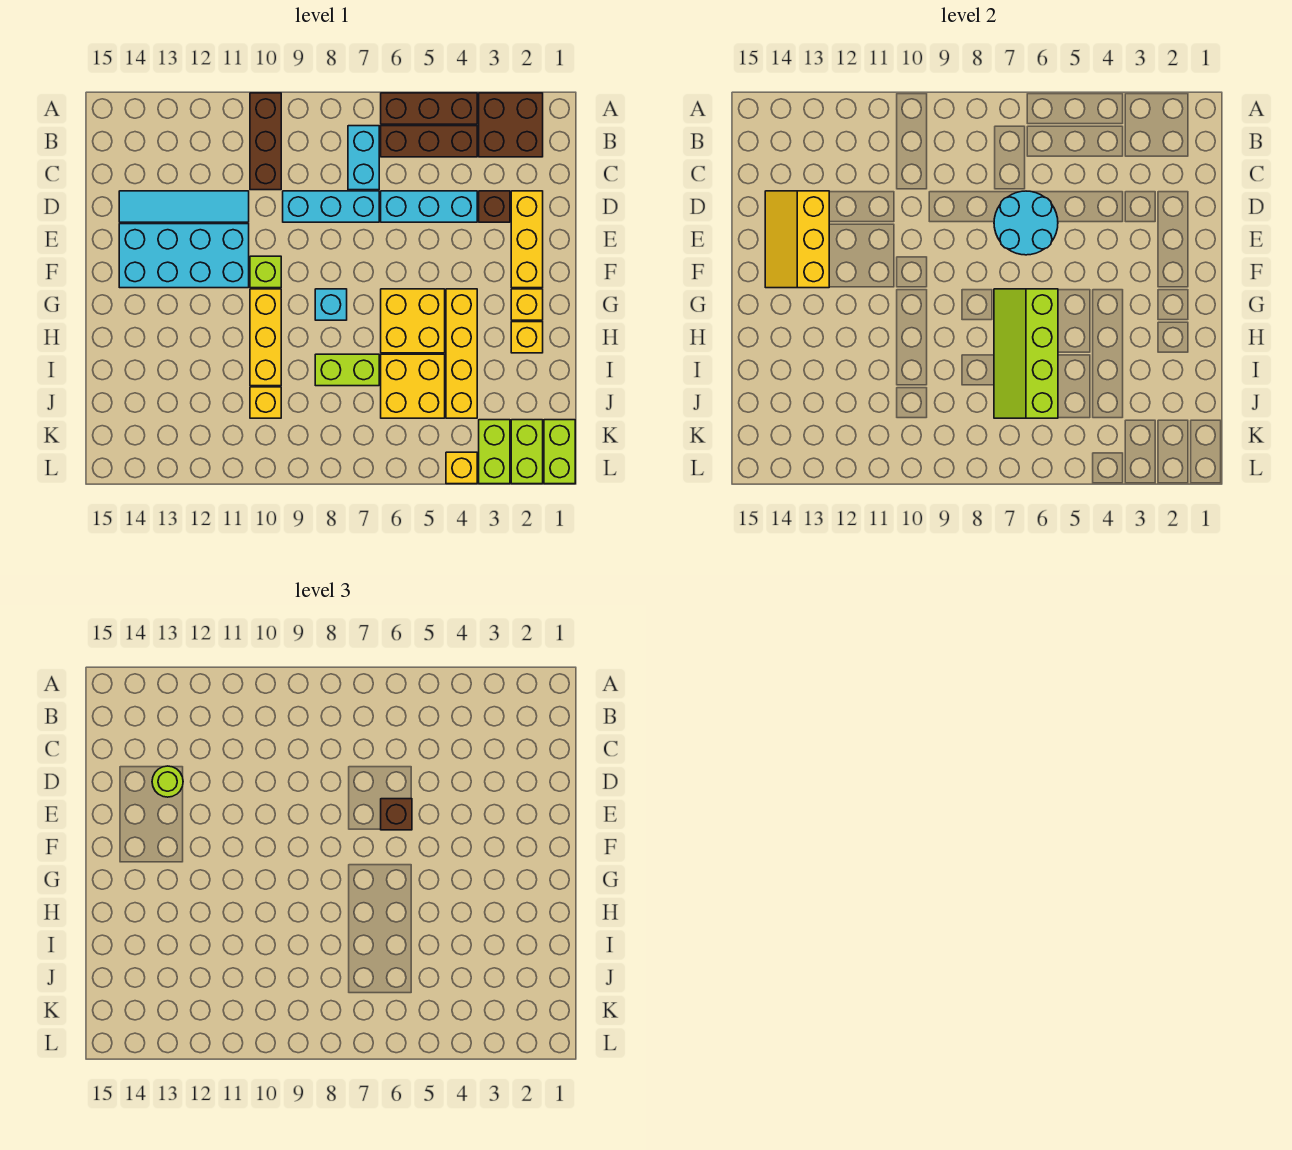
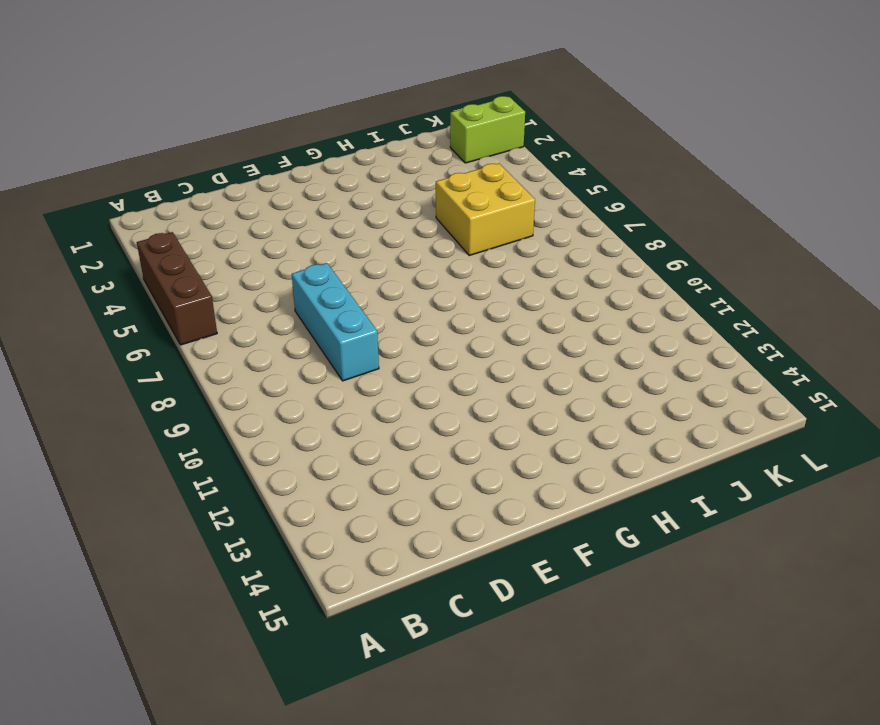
none -> brown brick A2:B3 level 1
none -> brown brick A10:C10 level 1
none -> brown brick B4:B6 level 1
none -> cyan brick B7:C7 level 1

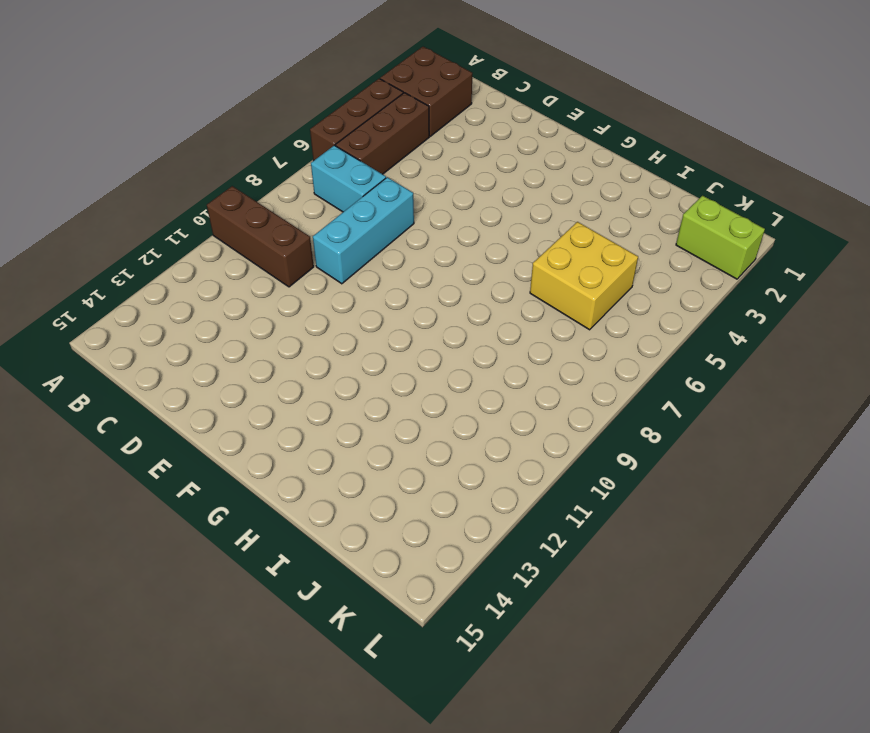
none -> yellow brick D2:F2 level 1
none -> brown brick D3 level 1
none -> cyan brick D4:D6 level 1
none -> cyan tile D11:D14 level 1

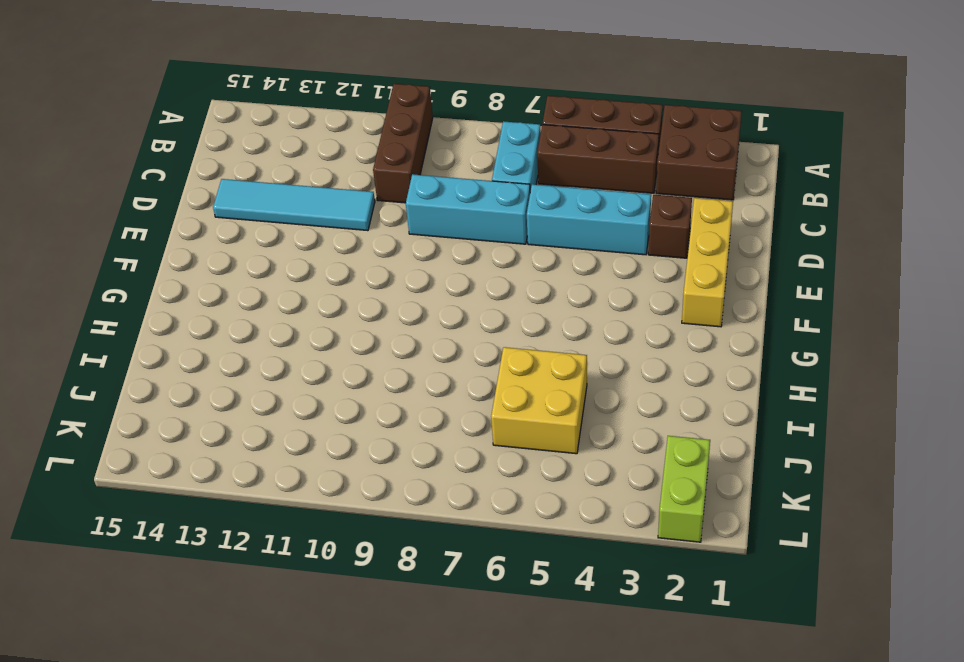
none -> cyan brick E11:F14 level 1
none -> lime brick F10 level 1
none -> yellow brick G2 level 1
none -> yellow brick G4:J4 level 1

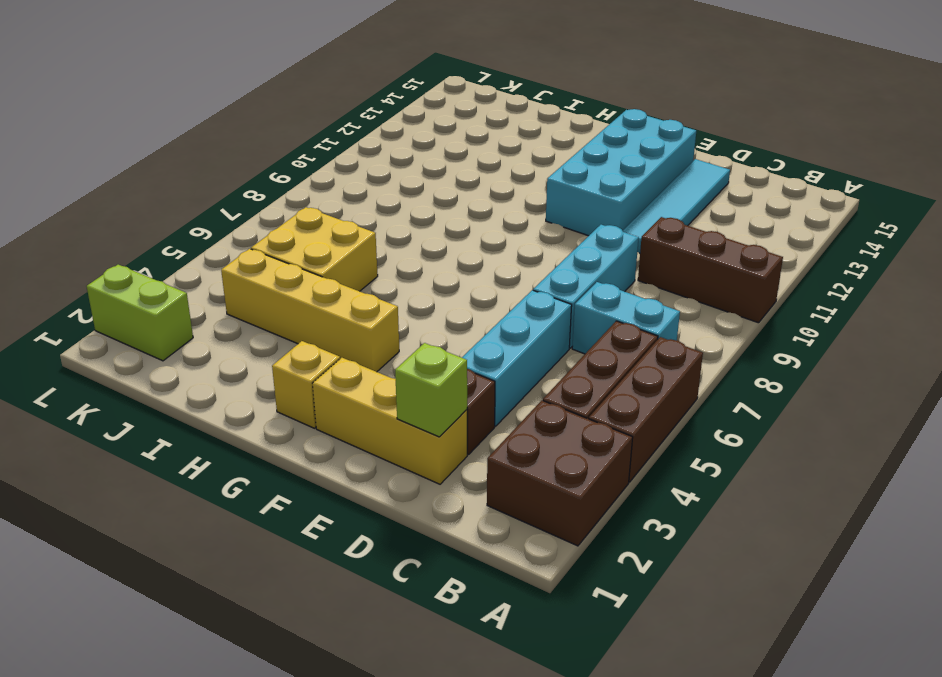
lime brick D2 level 2 -> lime brick F10 level 1
none -> yellow brick G5:H6 level 1
none -> cyan brick G8 level 1
none -> yellow brick G10:I10 level 1
none -> yellow brick H2 level 1

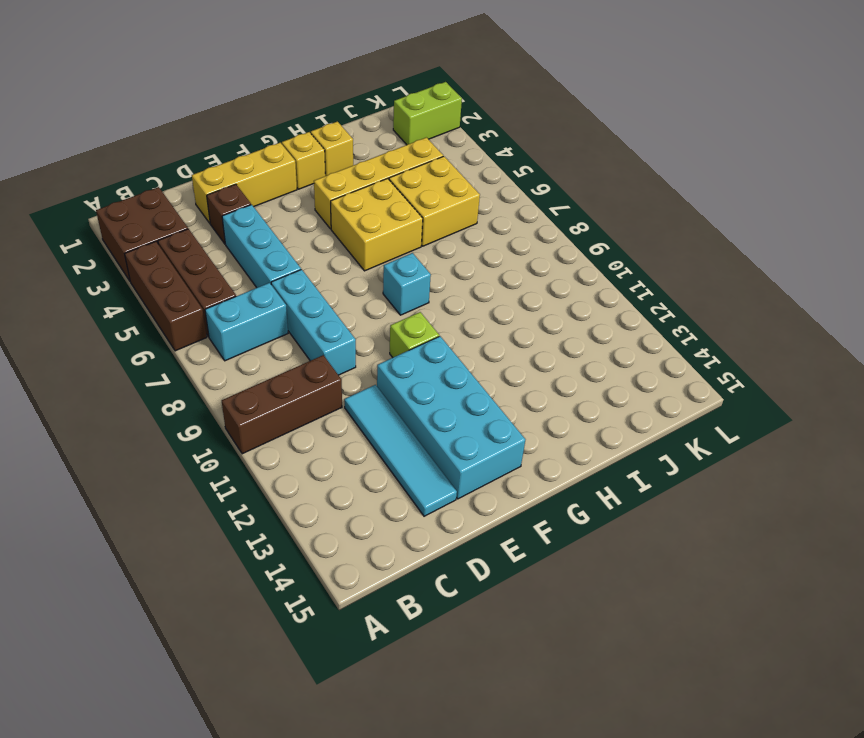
none -> yellow brick G10:I10 level 1
none -> lime brick I7:I8 level 1
none -> yellow brick J10 level 1
none -> lime brick K1:L1 level 1

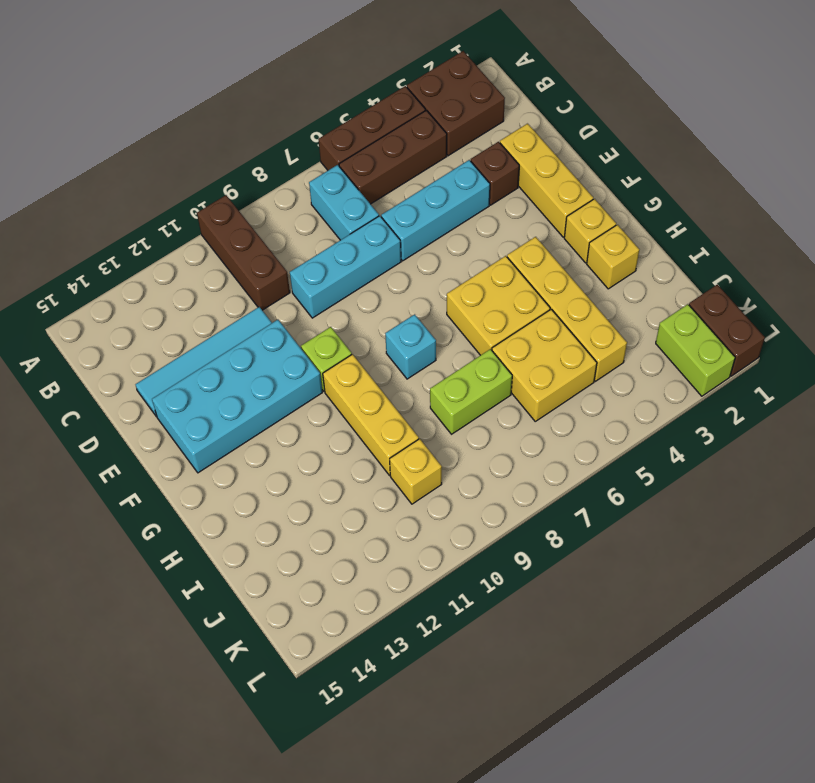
brown brick K1:L1 level 1 -> lime brick K1:L1 level 1
none -> lime brick K3:L3 level 1
none -> yellow brick L4 level 1
none -> cyan round brick D6:E7 level 2
none -> yellow slope D13:F14 level 2 top 13

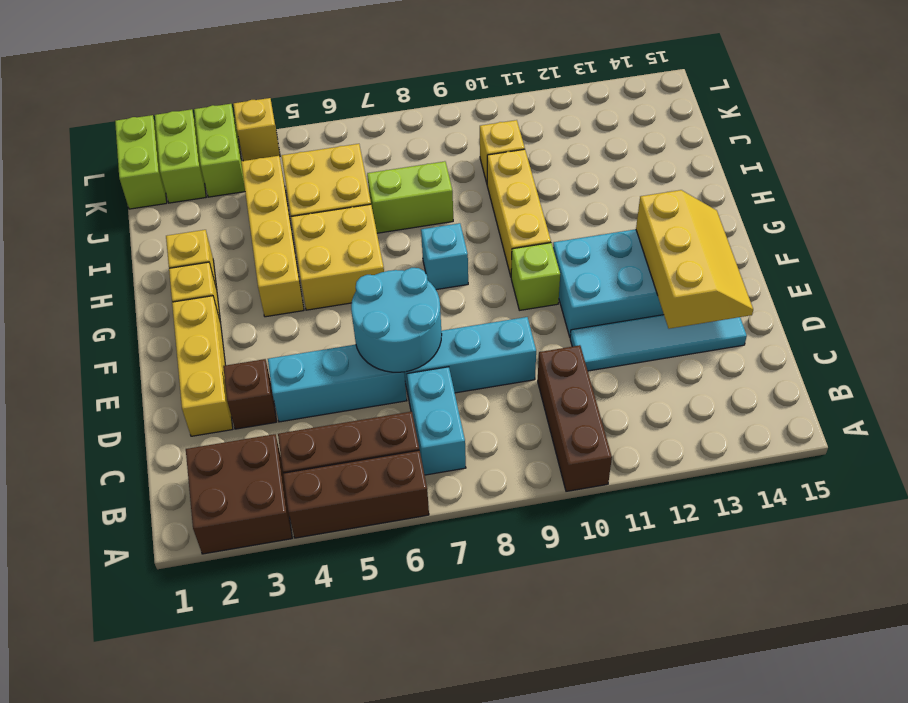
none -> lime slope G6:J7 level 2 top 6
none -> lime round brick D13 level 3
none -> brown brick E6 level 3

